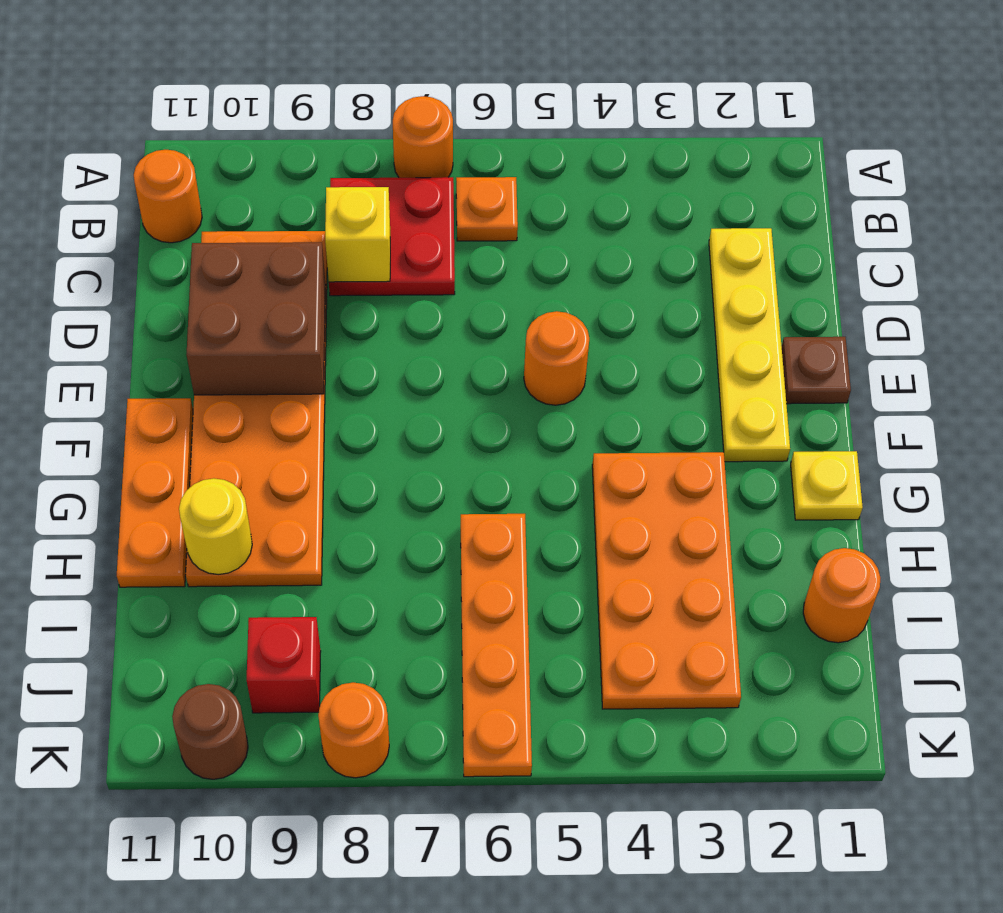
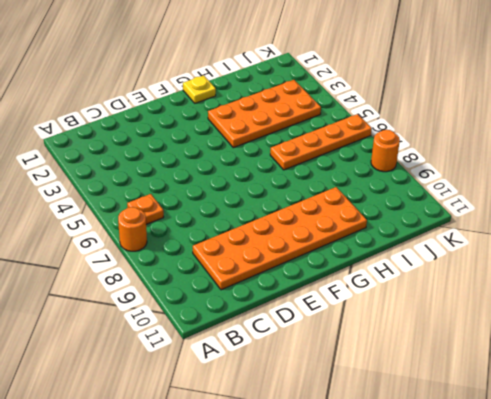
none -> red plate B7:C8 level 1
none -> orange round brick B11 level 1
none -> yellow plate C2:F2 level 1

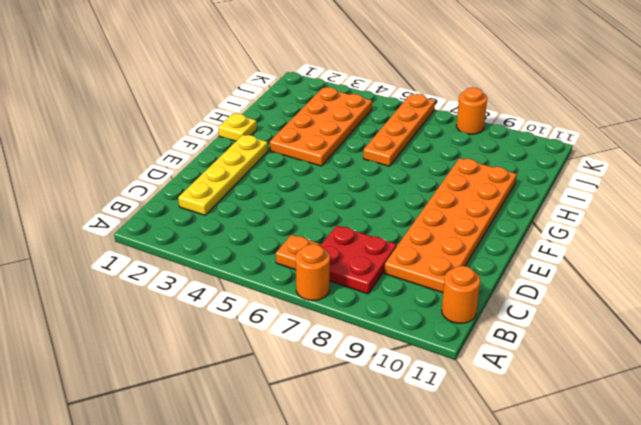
none -> brown plate E1 level 1
none -> orange round brick E5 level 1
none -> orange plate F11:H11 level 1

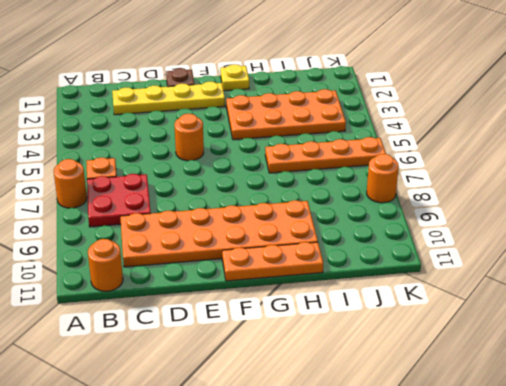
none -> orange round brick I1 level 1
none -> red brick J9 level 1
none -> brown round brick K10 level 1

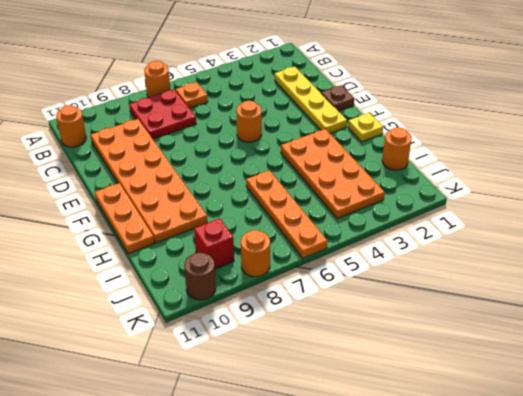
none -> yellow brick C8 level 2
none -> brown brick D9:E10 level 2
none -> yellow round brick H10 level 2

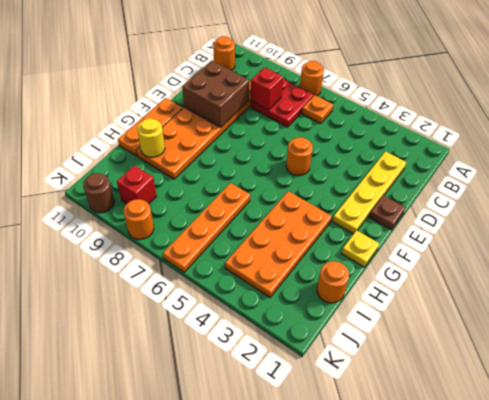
red brick C8 level 2 -> yellow brick C8 level 2

